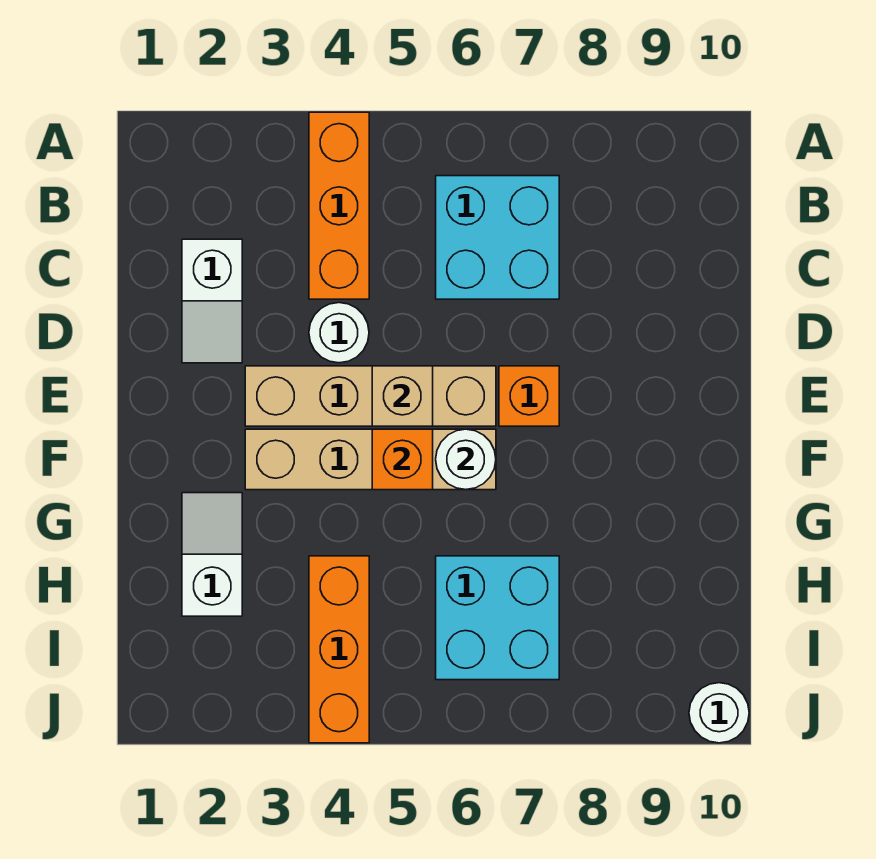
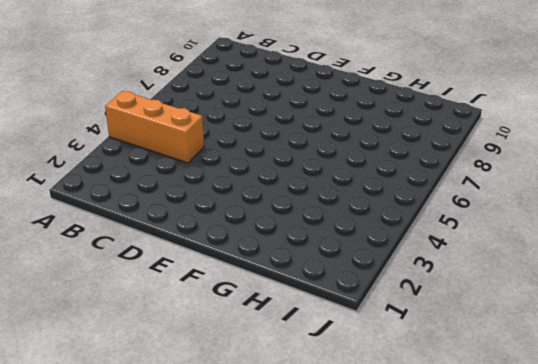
none -> cyan brick B6:C7 level 1
none -> white slope C2:D2 level 1 top C
none -> white round brick D4 level 1

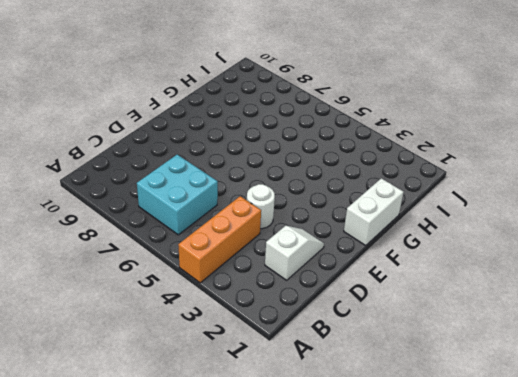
white brick F1:G1 level 1 -> none
none -> tan brick E3:E6 level 1
none -> orange brick E7 level 1
none -> tan brick F3:F6 level 1

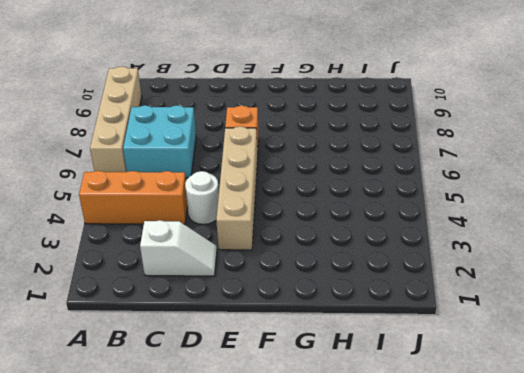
tan brick A6:A9 level 1 -> tan brick F3:F6 level 1
none -> white slope G2:H2 level 1 top H
none -> orange brick H4:J4 level 1
none -> cyan brick H6:I7 level 1

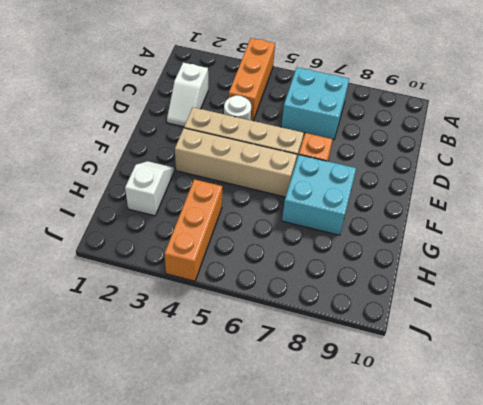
cyan brick F7:G8 level 1 -> cyan brick H6:I7 level 1
none -> white round brick J10 level 1
none -> tan brick E5 level 2
none -> orange brick F5 level 2

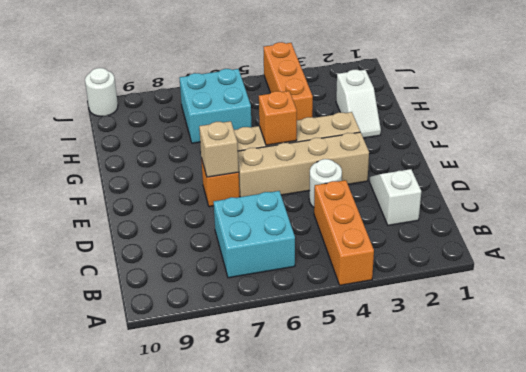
tan brick E7 level 2 -> tan brick E5 level 2
none -> white round brick F6 level 2

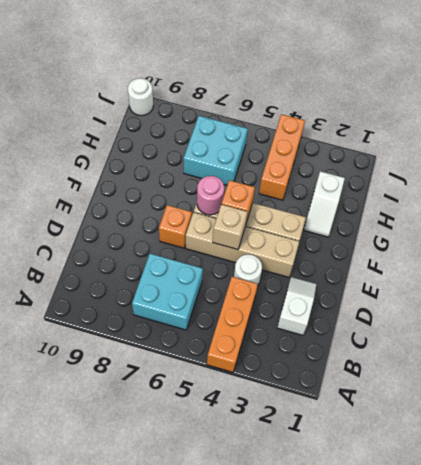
pink round brick F6 level 2 -> white round brick F6 level 2

